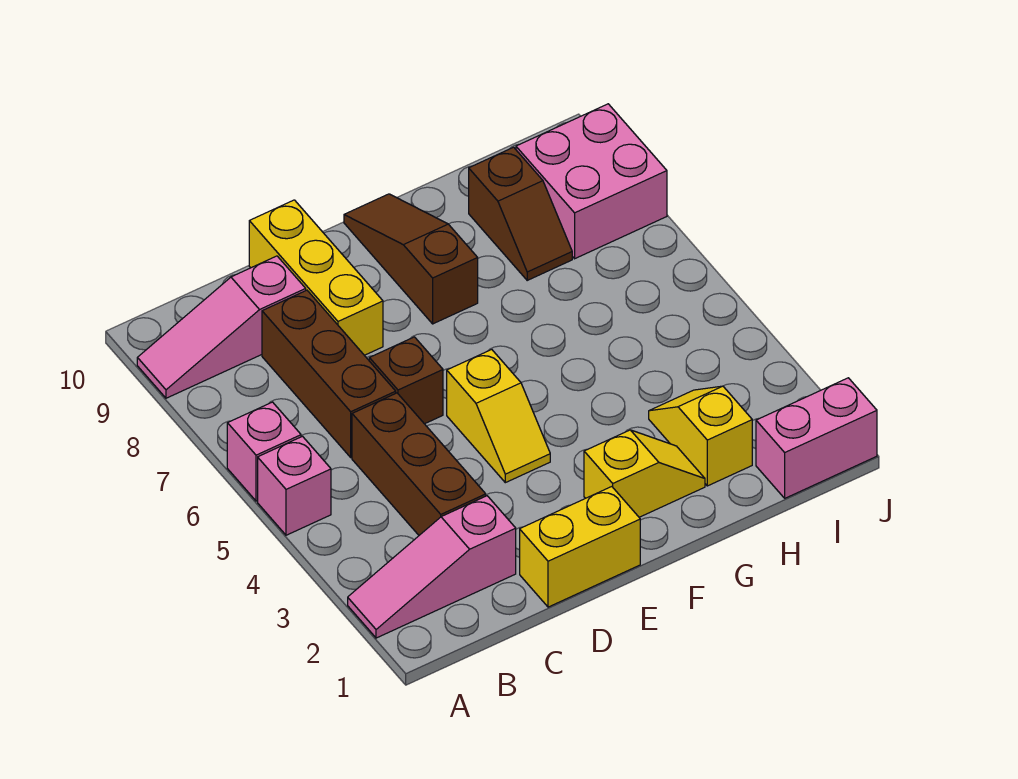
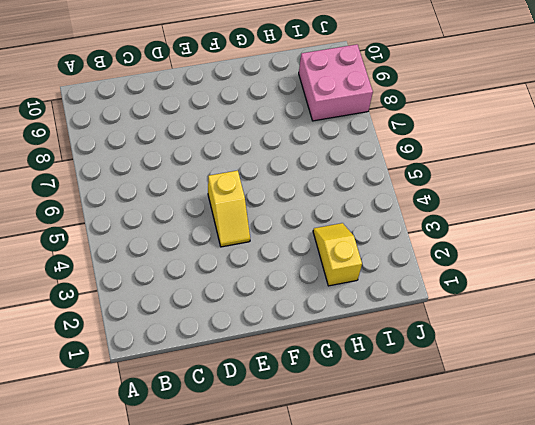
none -> pink slope A2:C2 level 1 top C
none -> pink brick A5 level 1
none -> pink brick A6 level 1

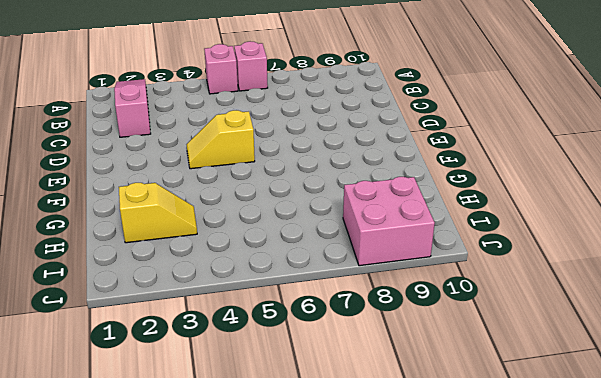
none -> pink slope A9:C9 level 1 top C
none -> brown brick C3:C5 level 1
none -> brown brick C6:C8 level 1

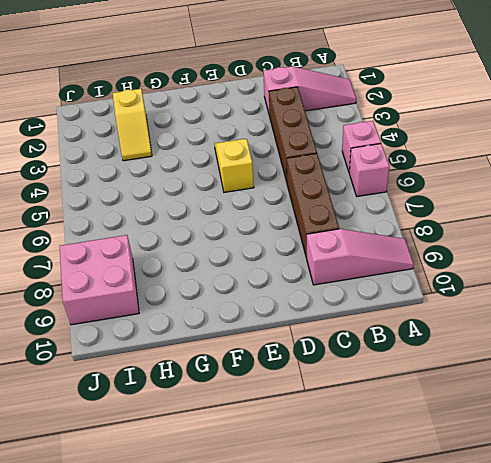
none -> yellow brick D1:E1 level 1
none -> brown brick D6 level 1
none -> yellow brick D8:D10 level 1

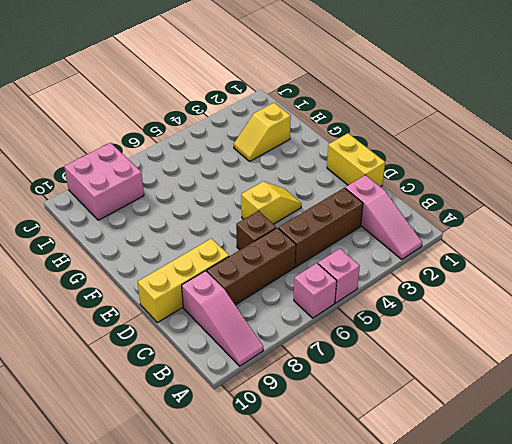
none -> yellow slope F2:G2 level 1 top F
none -> brown slope F8:F10 level 1 top 8
none -> brown slope H8:H9 level 1 top 9

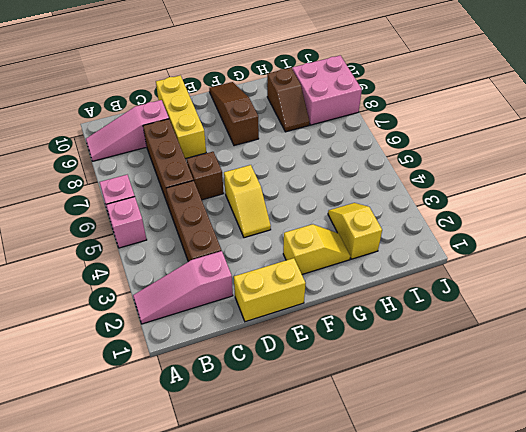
none -> pink brick I1:J1 level 1

